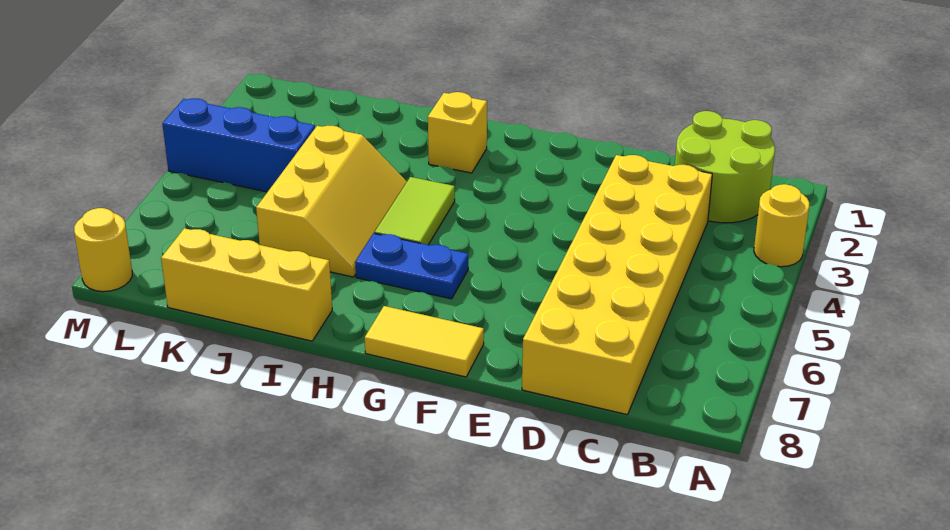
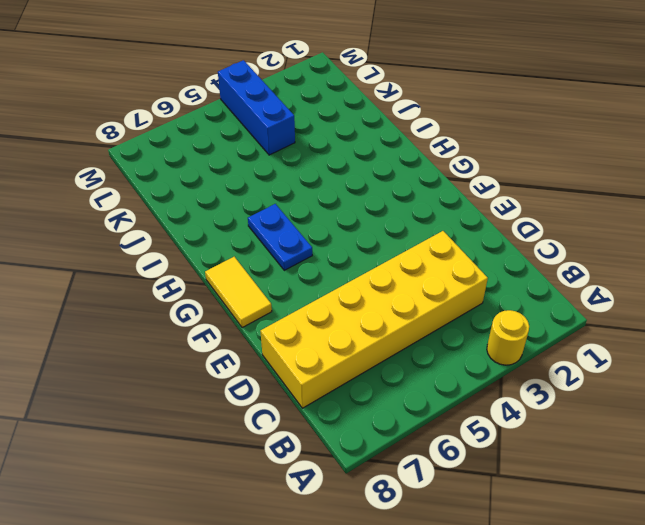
none -> lime round brick B1:C2 level 1
none -> yellow brick H2 level 1

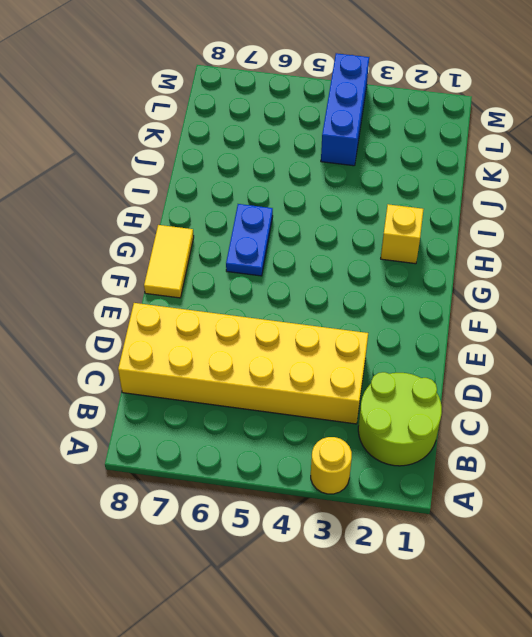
none -> lime tile H4:H5 level 1
none -> yellow slope I4:J6 level 1 top J

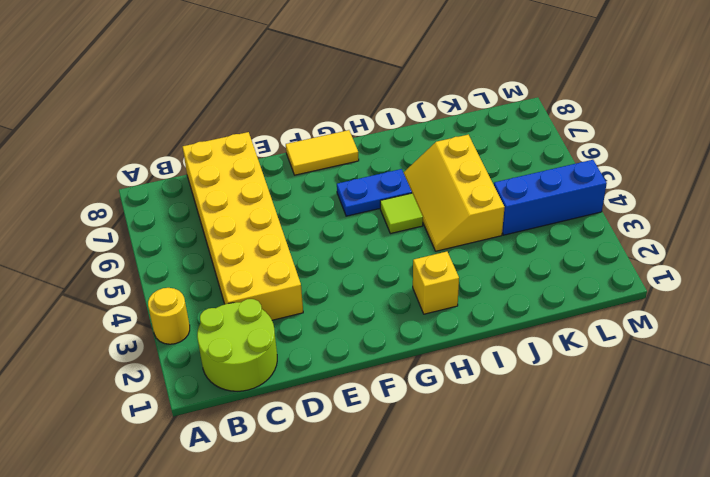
lime tile H5 level 1 -> lime tile H4:H5 level 1
none -> yellow brick I8:K8 level 1
none -> yellow round brick M8 level 1

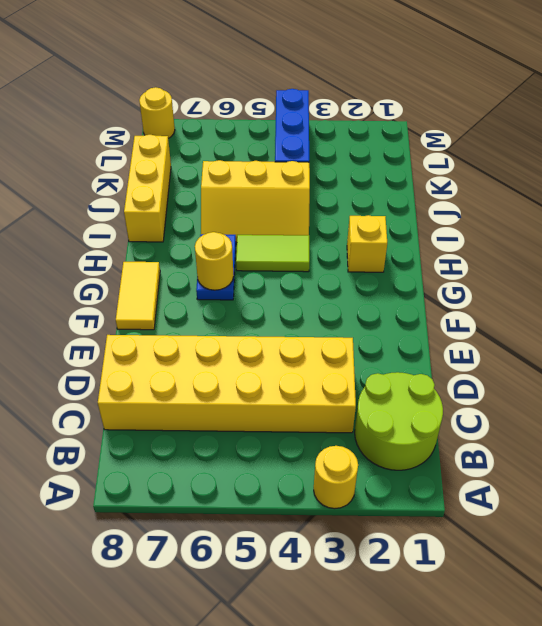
yellow round brick G6 level 2 -> none

